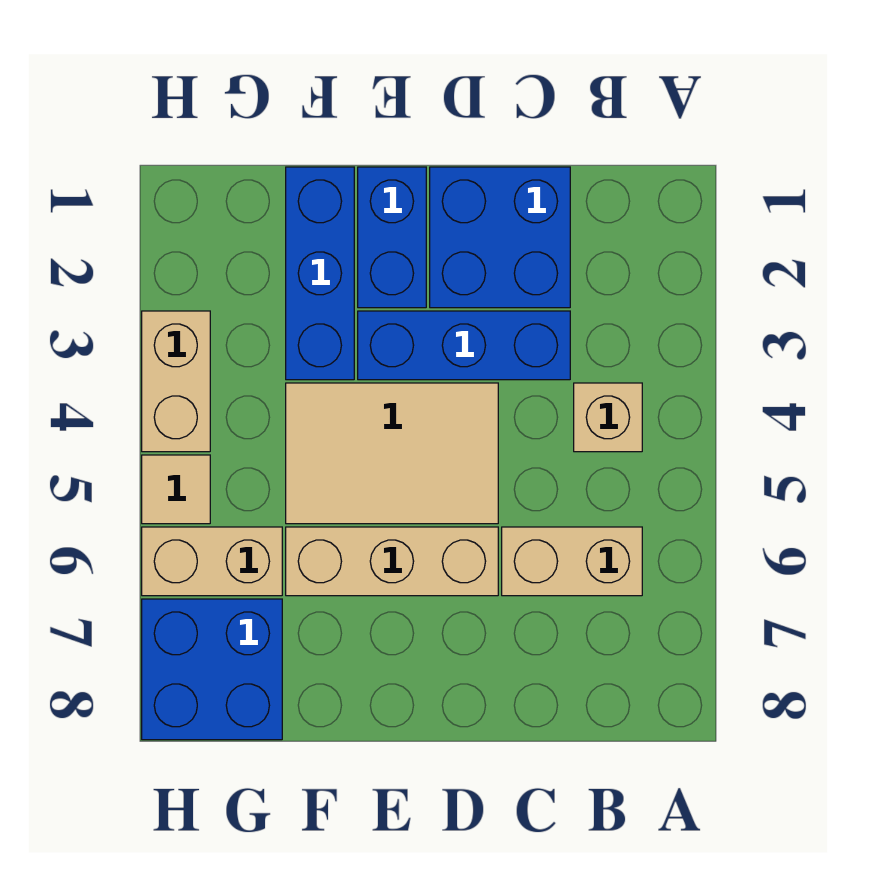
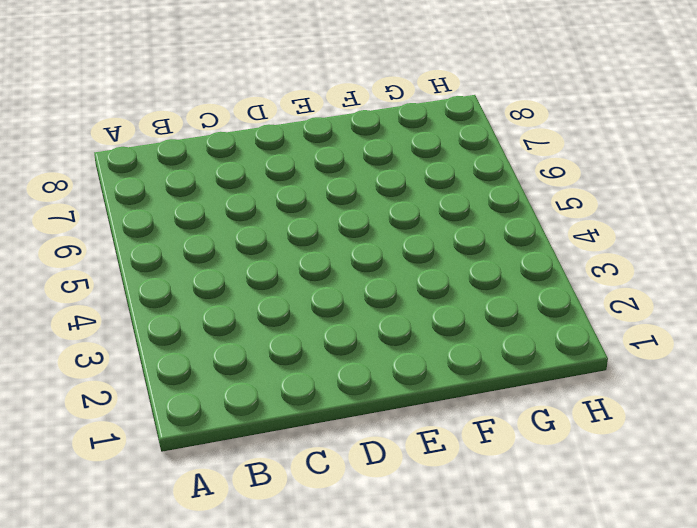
none -> tan brick B4 level 1
none -> tan brick B6:C6 level 1
none -> blue brick C1:D2 level 1

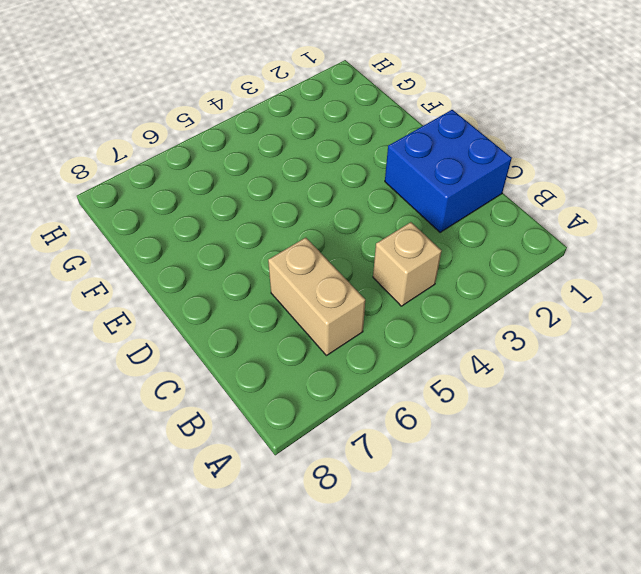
none -> blue brick C3:E3 level 1
none -> tan tile D4:F5 level 1
none -> tan brick D6:F6 level 1

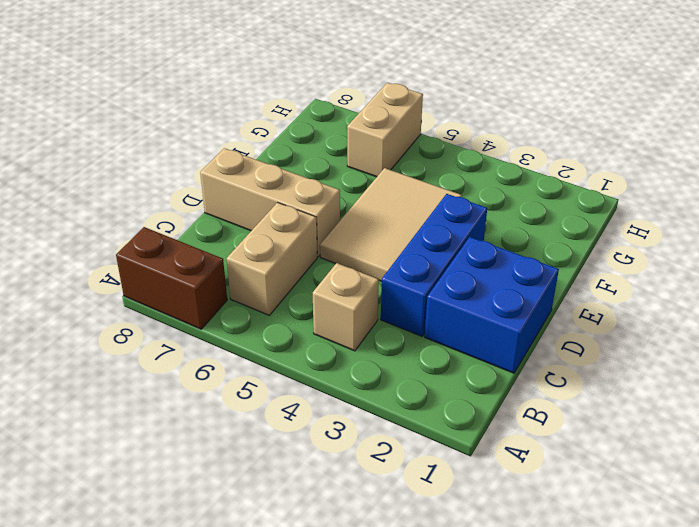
brown brick A7:A8 level 1 -> none
tan brick D6:D8 level 1 -> tan brick D6:F6 level 1
none -> blue brick E1:E2 level 1
none -> blue brick F1:F3 level 1
none -> blue brick G7:H8 level 1

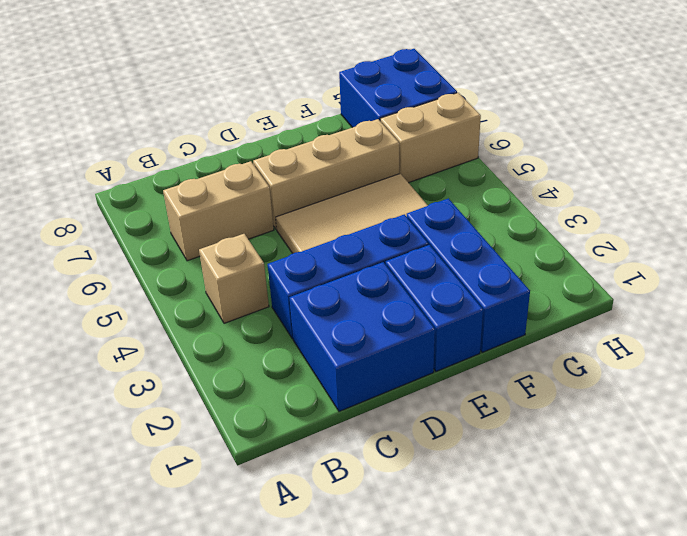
none -> tan brick H3:H4 level 1
none -> tan tile H5 level 1

